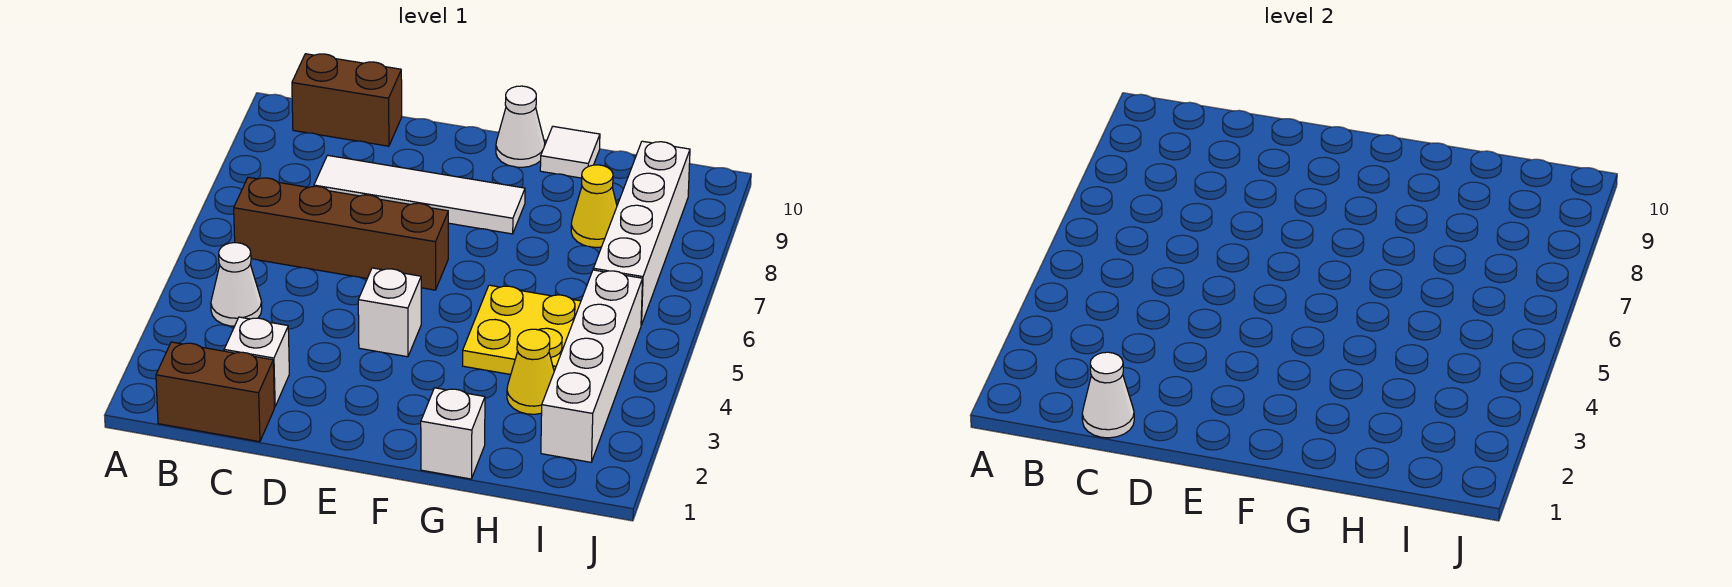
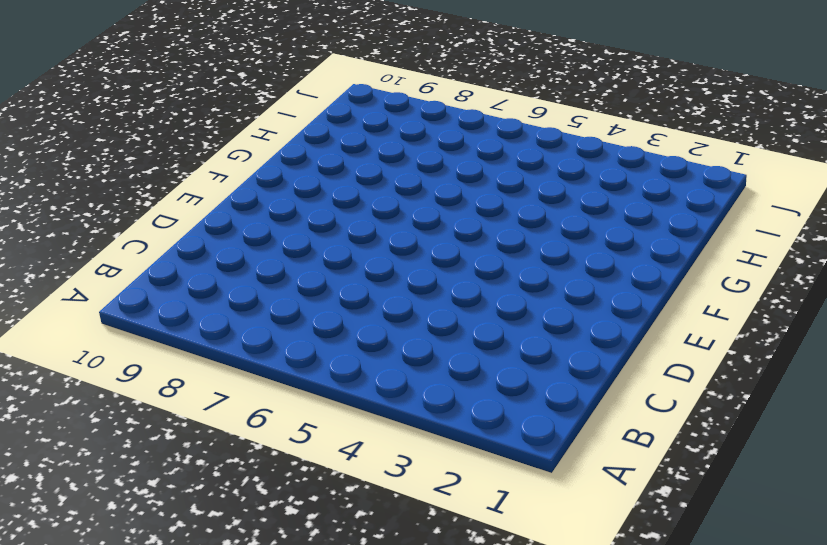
none -> brown brick B1:C1 level 1
none -> white cone B4 level 1
none -> brown brick B6:E6 level 1

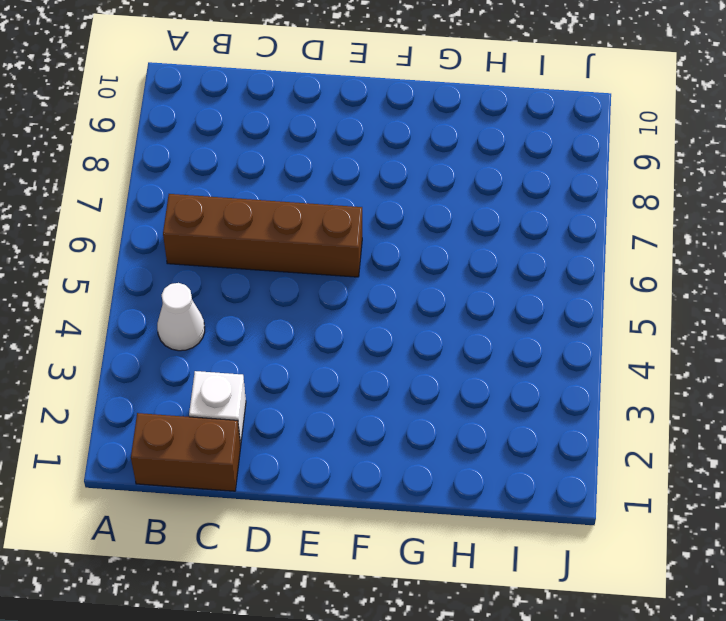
none -> brown brick B10:C10 level 1
none -> white tile C8:F8 level 1
none -> white brick E4 level 1

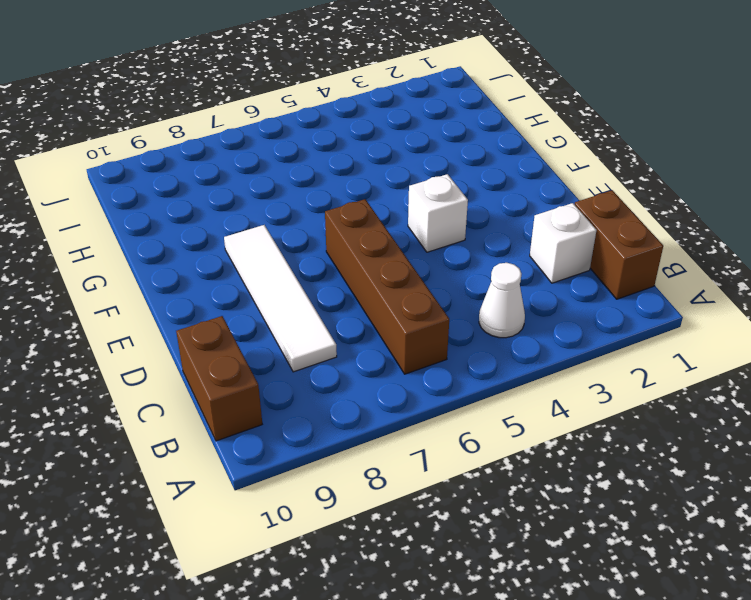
none -> white cone F10 level 1
none -> white brick G1 level 1
none -> yellow plate G4:H5 level 1

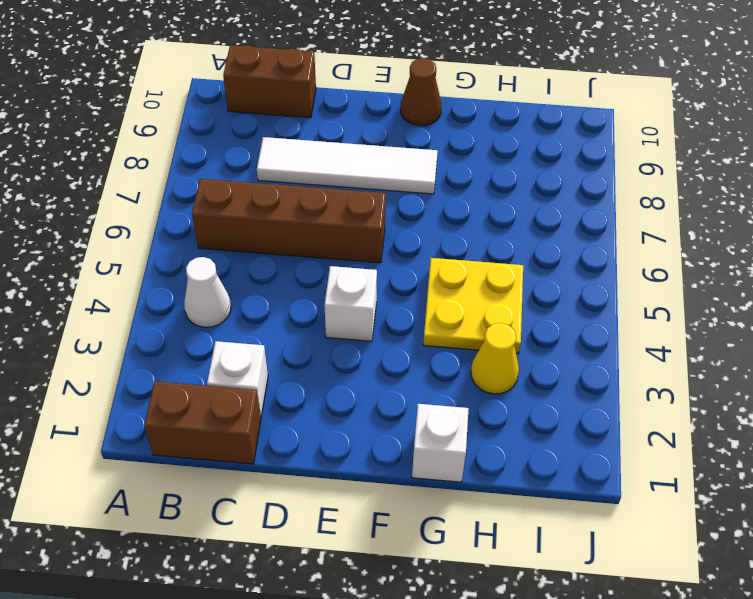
brown cone F10 level 1 -> white cone F10 level 1
none -> white tile G10 level 1
none -> yellow cone H8 level 1
none -> white brick I2:I5 level 1

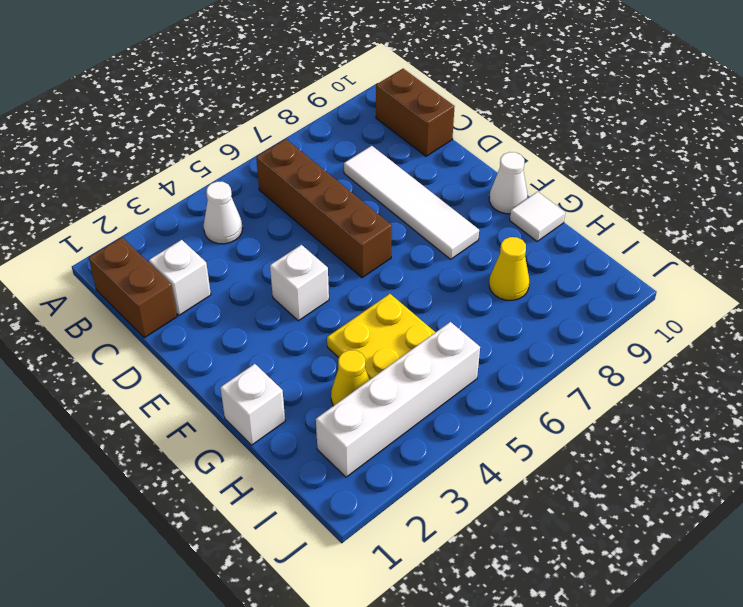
none -> white brick I6:I9 level 1
none -> white cone C1 level 2

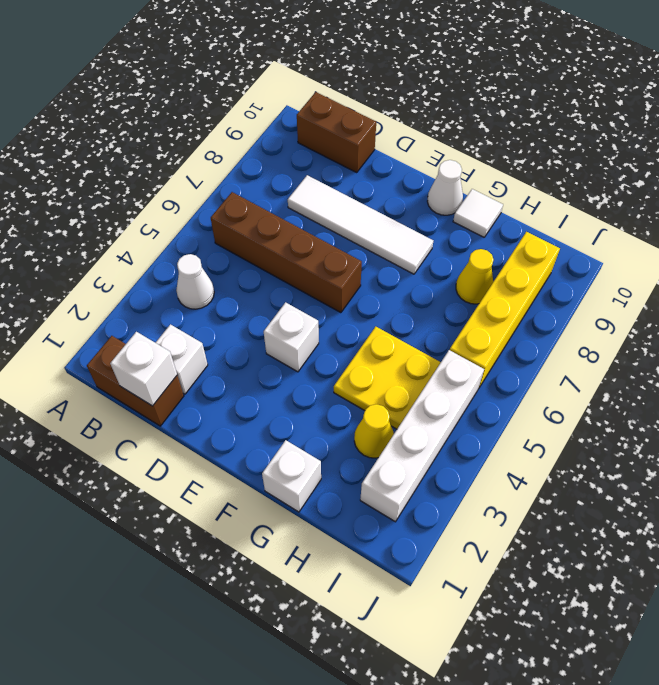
white brick C1 level 2 -> white cone C1 level 2
yellow brick I6:I9 level 1 -> white brick I6:I9 level 1

